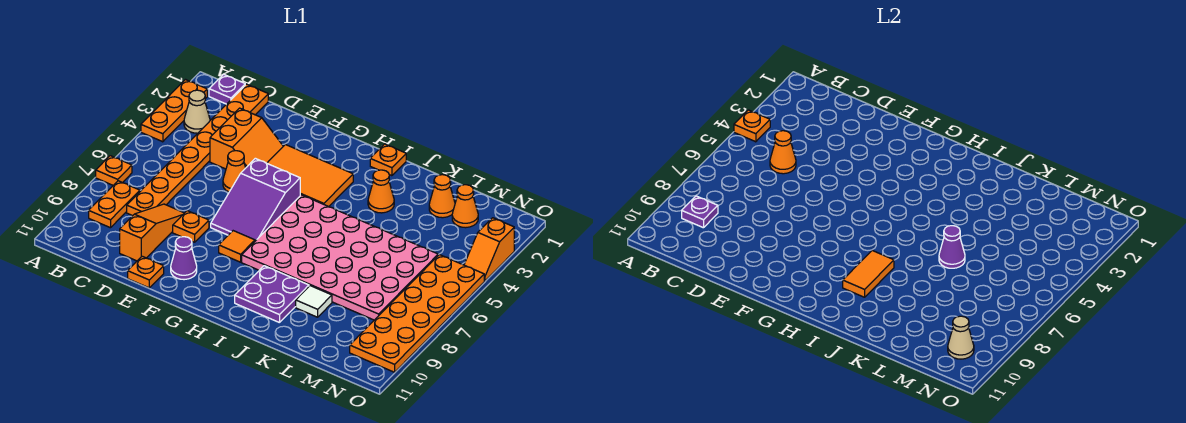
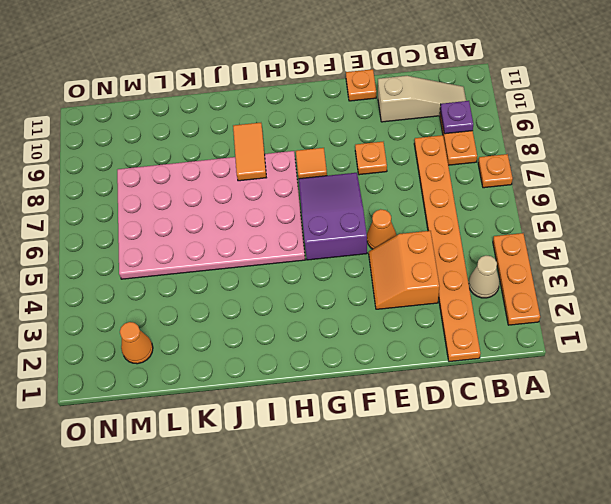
tan slope B10:D10 level 1 top D -> orange slope D8:D10 level 1 top 10
none -> purple plate B1 level 1
none -> orange tile F3:H4 level 1
none -> purple cone F10 level 1
none -> orange plate I1 level 1

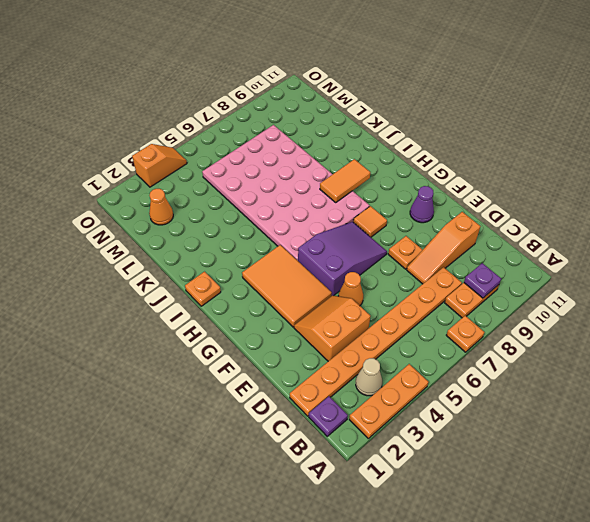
none -> orange plate E11 level 1
none -> purple plate I9:J10 level 1
none -> orange cone J3 level 1
none -> white tile K9 level 1

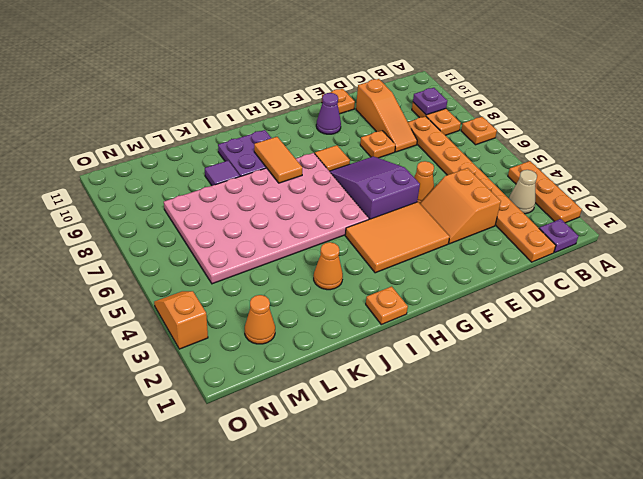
purple tile K9 level 1 -> white tile K9 level 1
none -> orange cone L2 level 1
none -> orange plate N5:O10 level 1
none -> orange plate A4 level 2
none -> orange cone C5 level 2

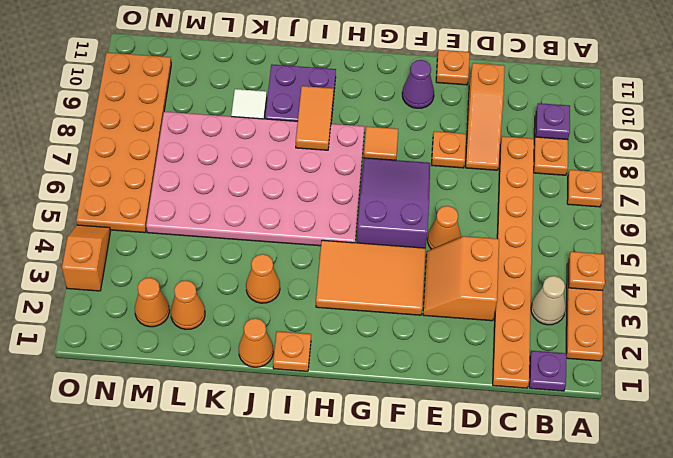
orange cone J1 level 1 -> orange cone C5 level 2
none -> purple cone K6 level 2
none -> tan cone N10 level 2

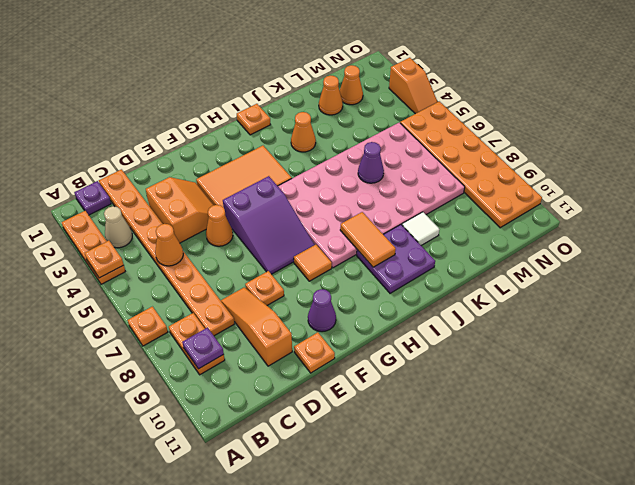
none -> tan cone N10 level 2

